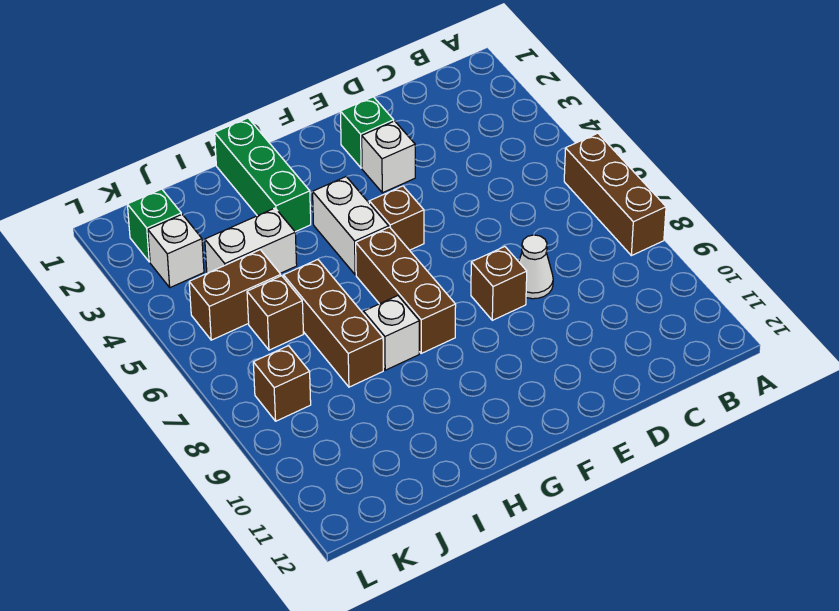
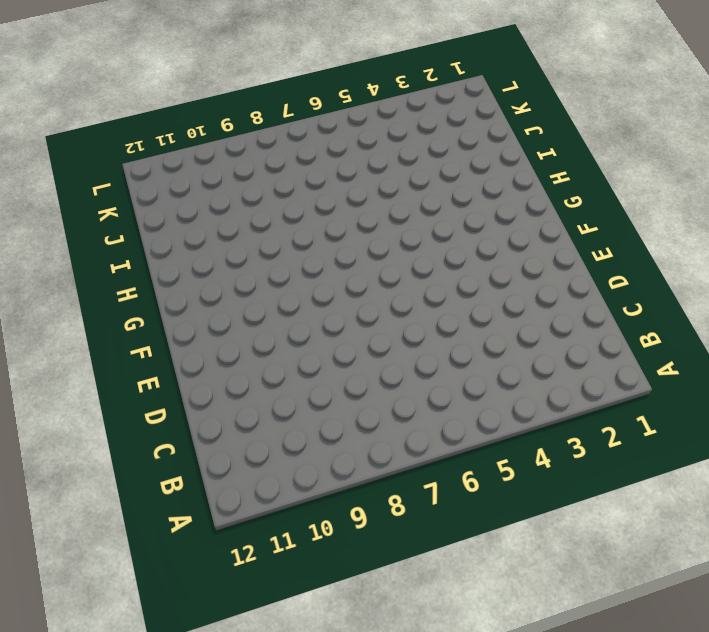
none -> brown brick A6:A8 level 1
none -> white cone D8 level 1
none -> green brick E2 level 1

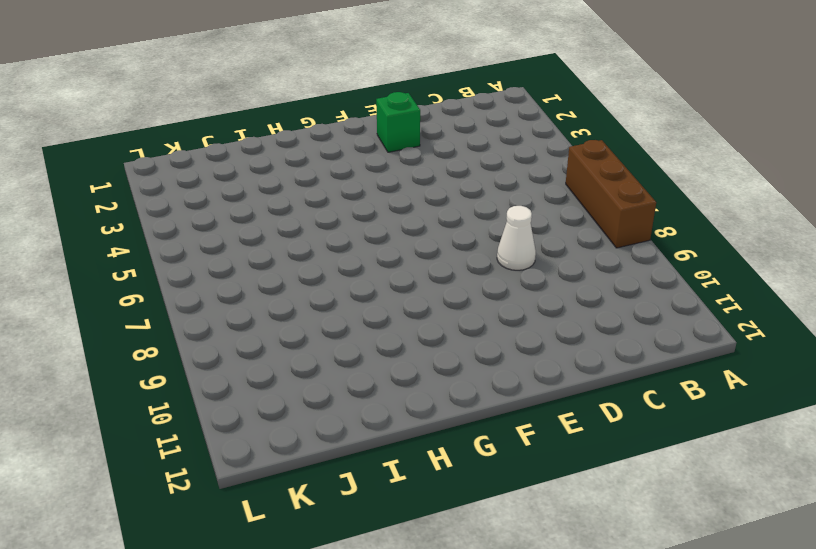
none -> white brick E3 level 1
none -> brown brick E8 level 1
none -> brown brick F5 level 1

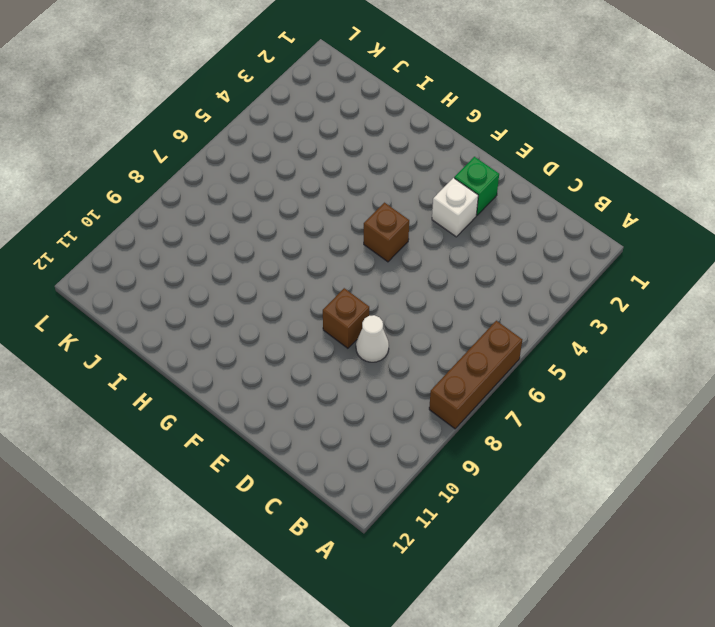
none -> white brick G4:G5 level 1
none -> brown brick G6:G8 level 1
none -> green brick H1:H3 level 1

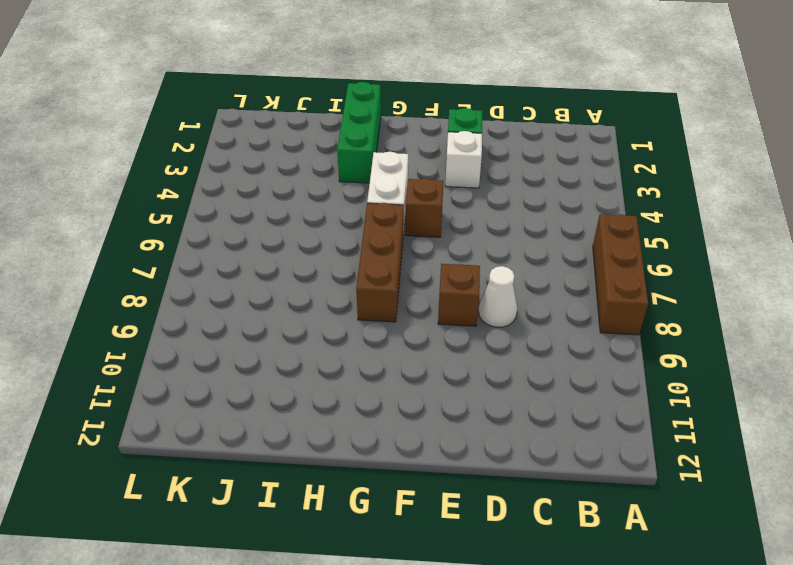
none -> white brick H8 level 1
none -> white brick I4:J4 level 1
none -> brown brick I6:I8 level 1

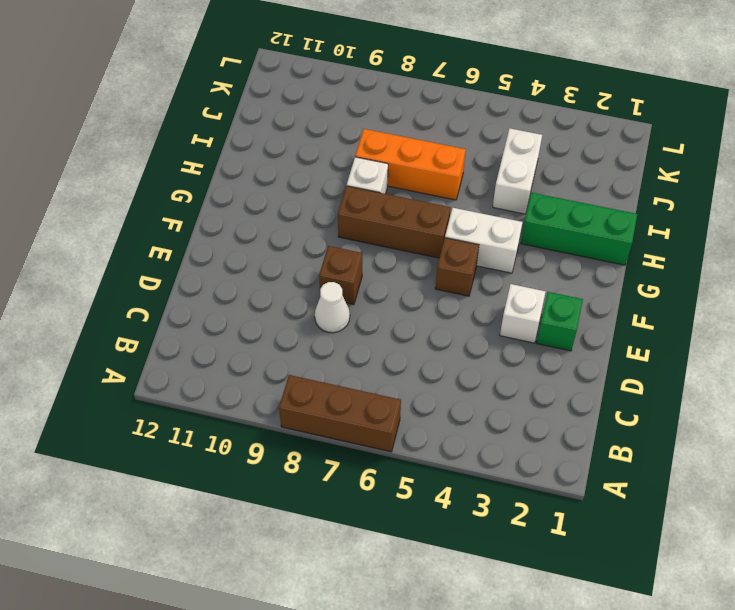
orange brick I6:I8 level 1 -> brown brick I6:I8 level 1
none -> brown brick J5:K5 level 1
none -> brown brick J6 level 1
none -> green brick K2 level 1

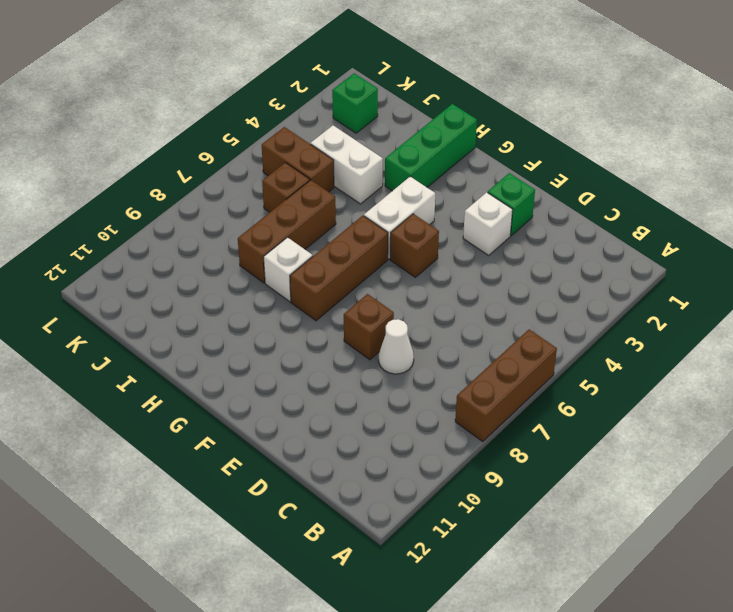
none -> white brick K3 level 1
none -> brown brick K8 level 1

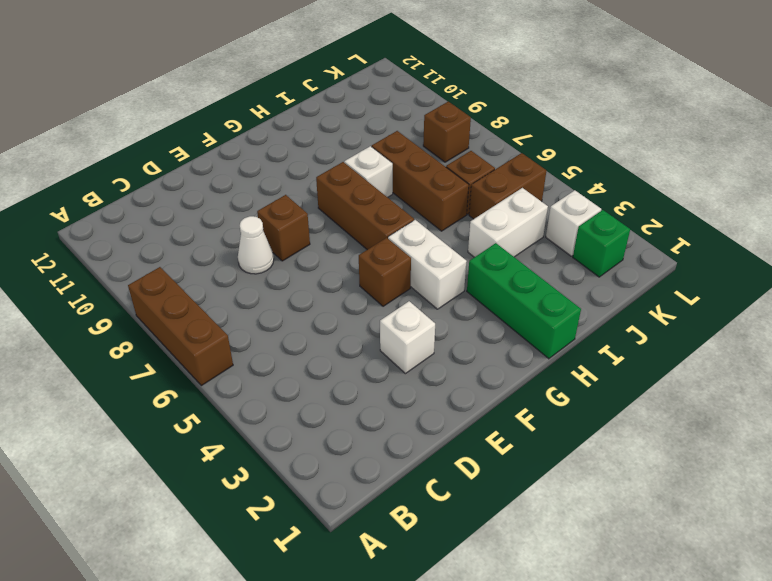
none -> green brick E2 level 1

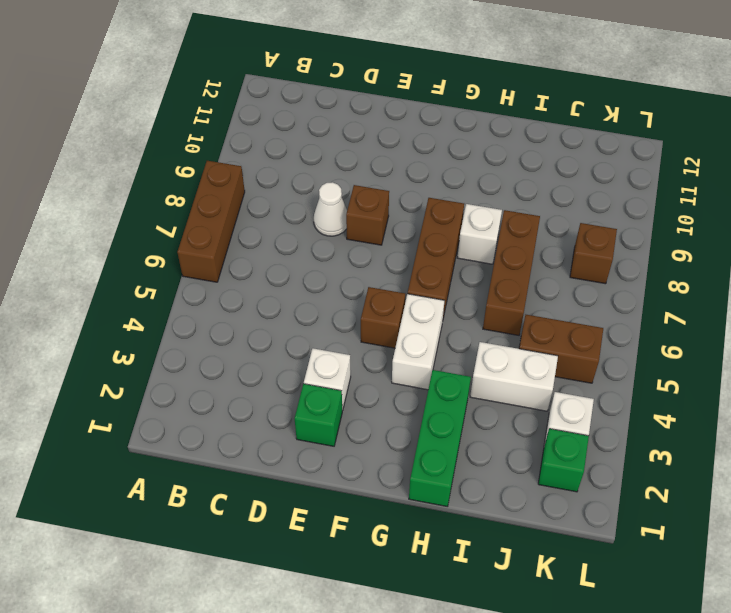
none -> brown brick J6 level 1

